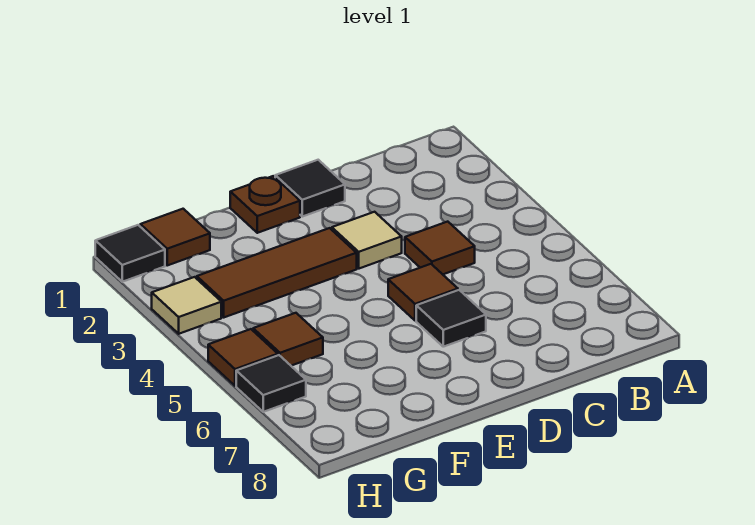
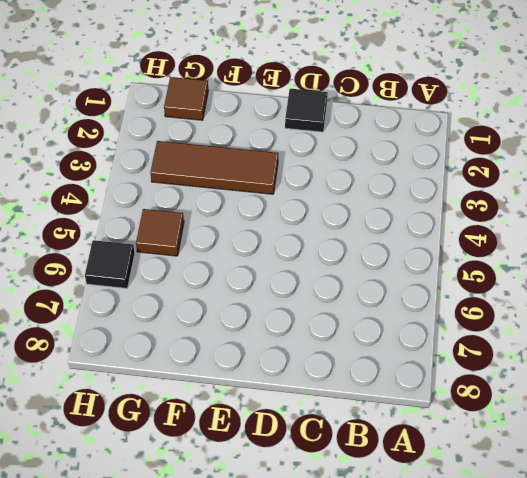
none -> brown tile C4 level 1
none -> tan tile D3 level 1
none -> brown tile D5 level 1

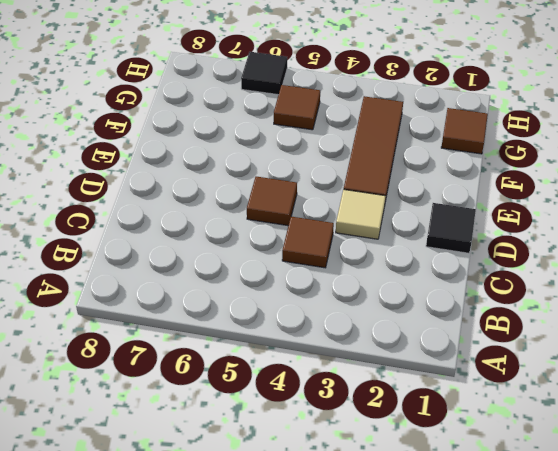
none -> black tile D6 level 1
none -> brown plate E1 level 1
none -> black tile H1 level 1

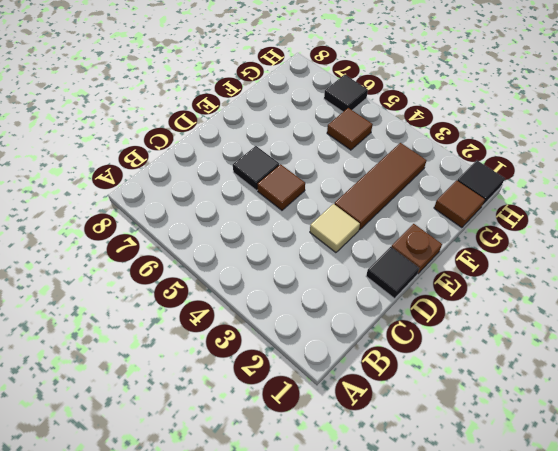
none -> brown tile C4 level 1
none -> tan tile H3 level 1
none -> brown tile H5 level 1

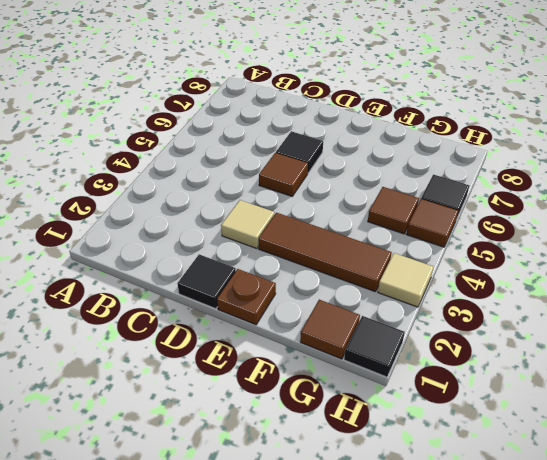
none -> brown tile C4 level 1

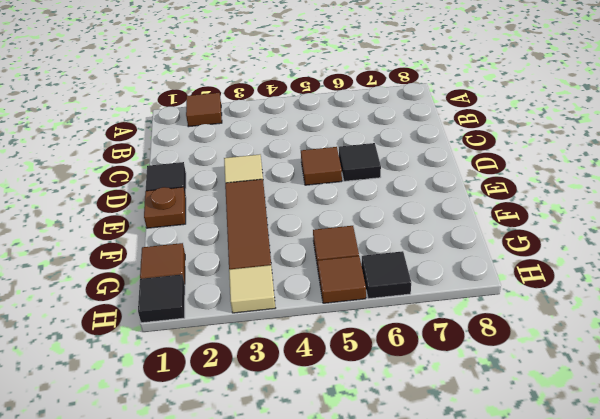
brown tile A2 level 1 -> brown tile C4 level 1

